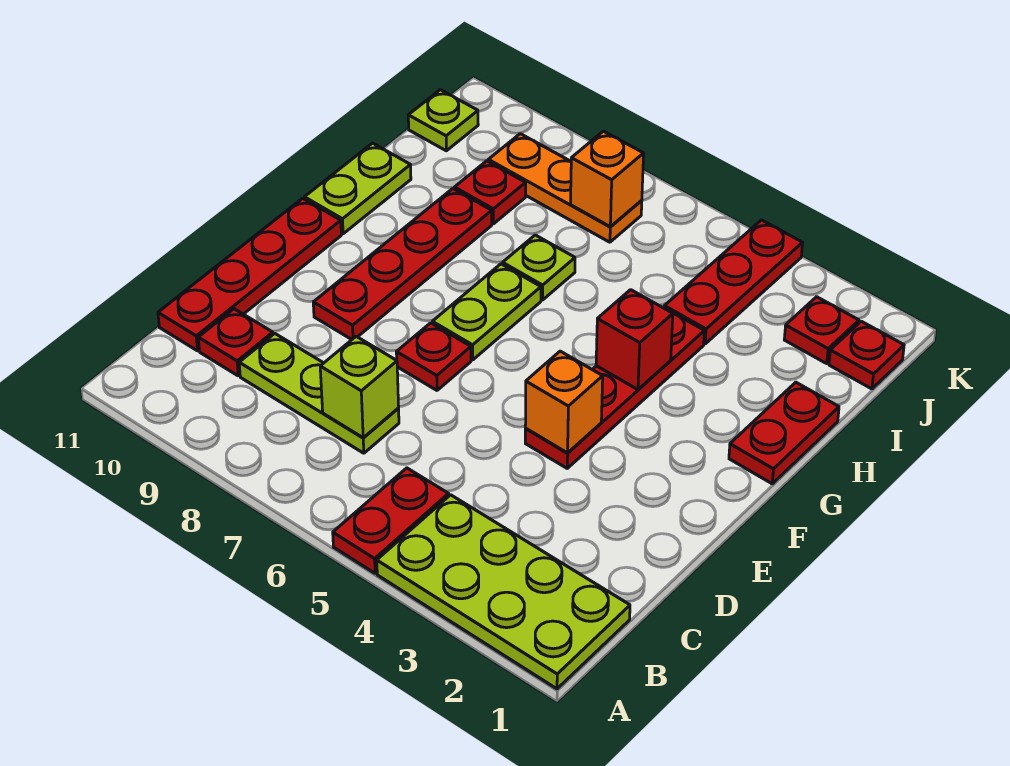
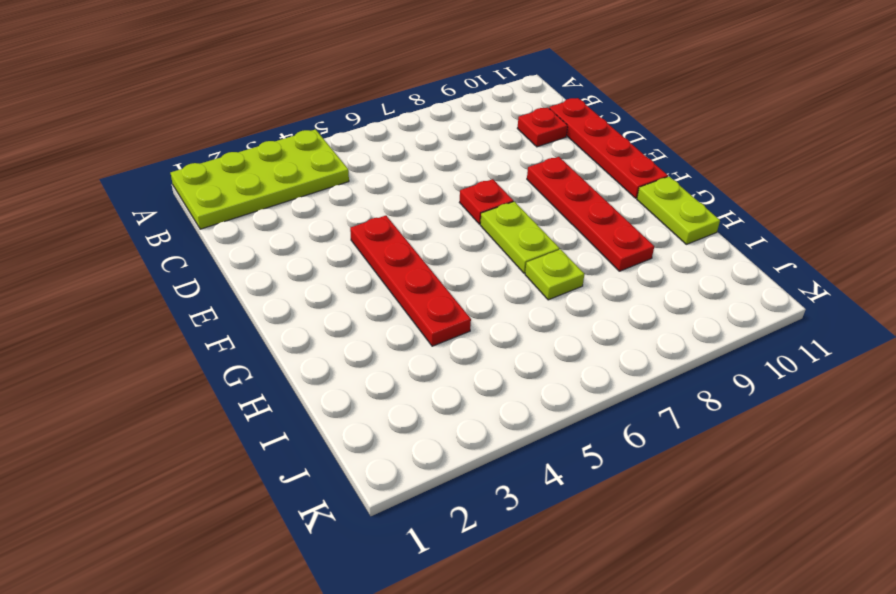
none -> red plate A5:B5 level 1
none -> lime plate C7:C9 level 1
none -> red plate G1:H1 level 1

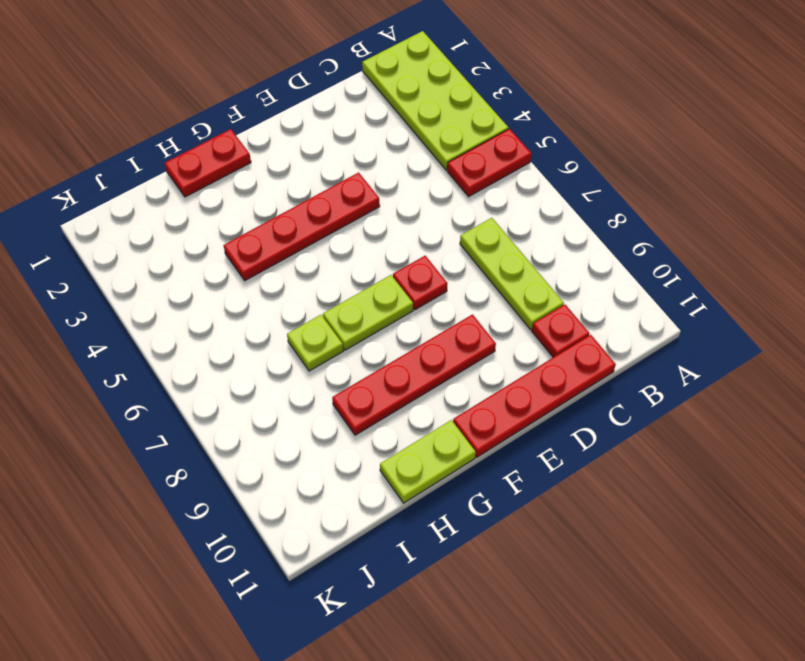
none -> red plate I4:K4 level 1
none -> red plate I9 level 1
none -> red plate J1 level 1

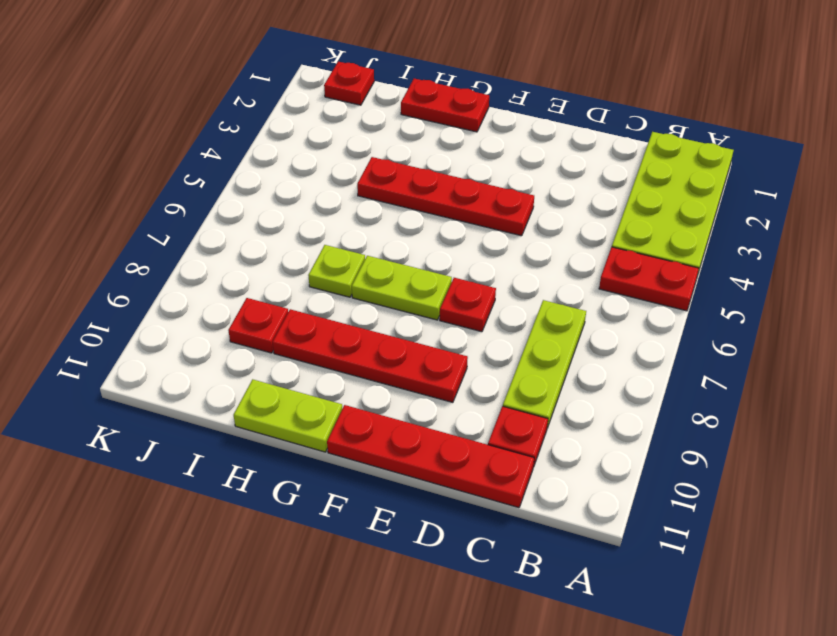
none -> red plate I4:K4 level 1
none -> red plate J2 level 1
none -> orange plate J7:J9 level 1

